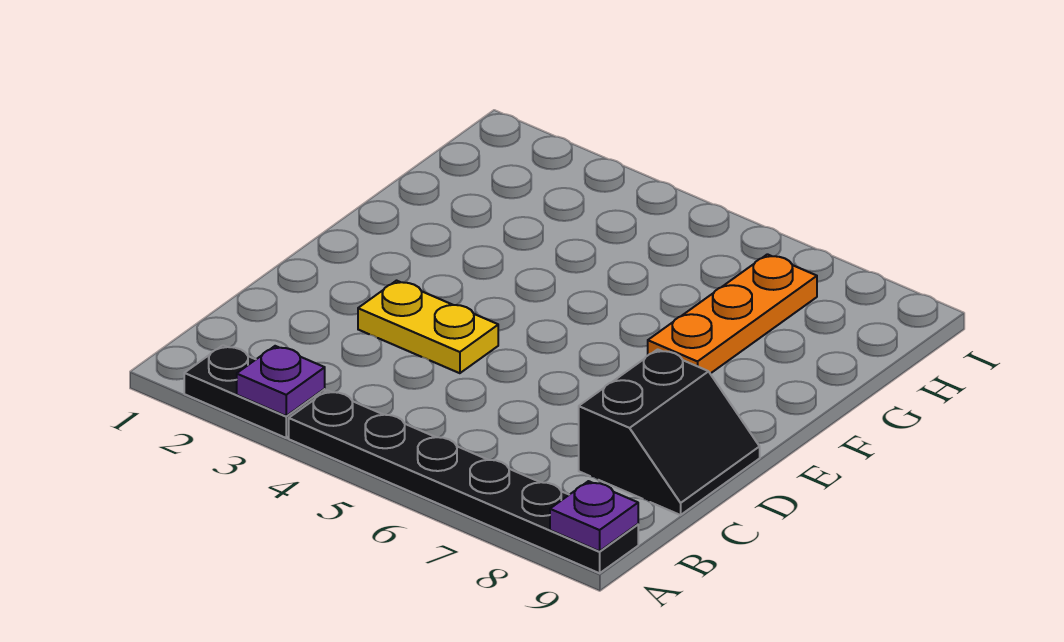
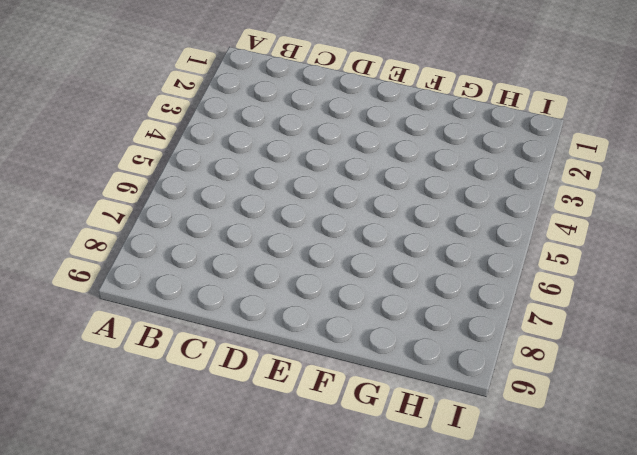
none -> black plate A2:A3 level 1
none -> black plate A4:A9 level 1

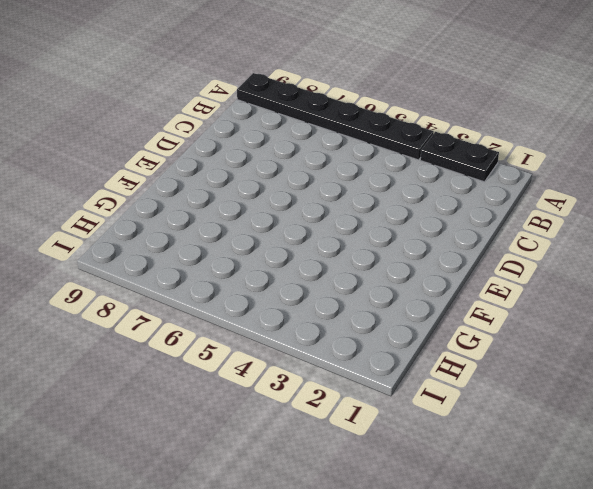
none -> black slope C8:D9 level 1 top 8
none -> yellow plate D3:D4 level 1

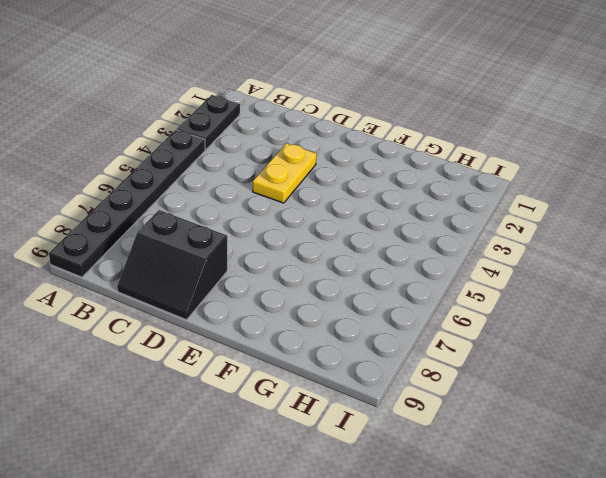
none -> orange plate F7:H7 level 1
none -> purple plate A3 level 2

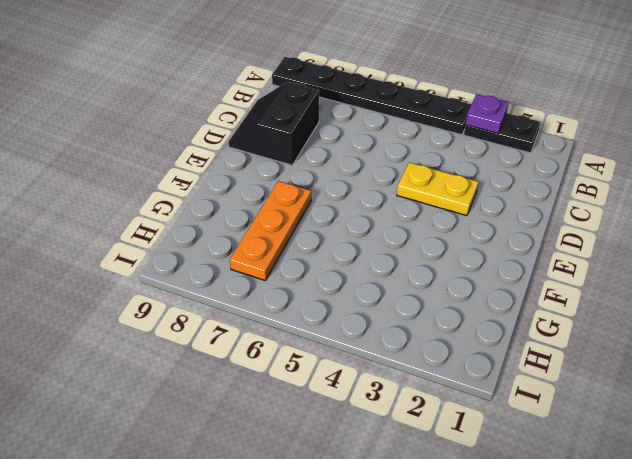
none -> purple plate A9 level 2

